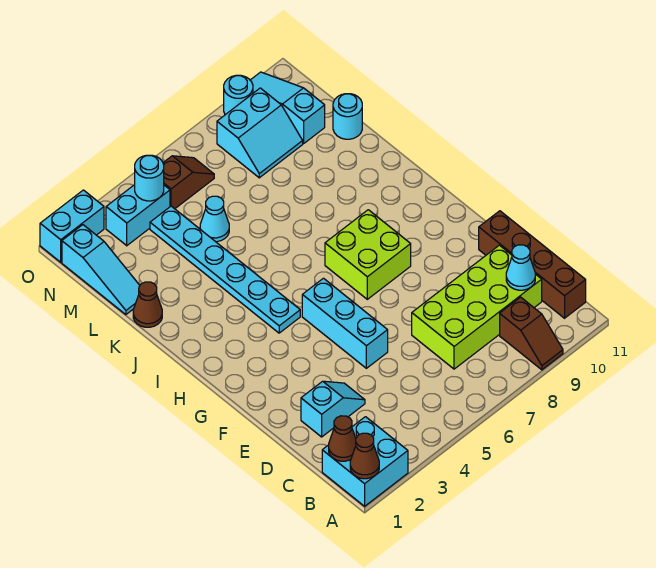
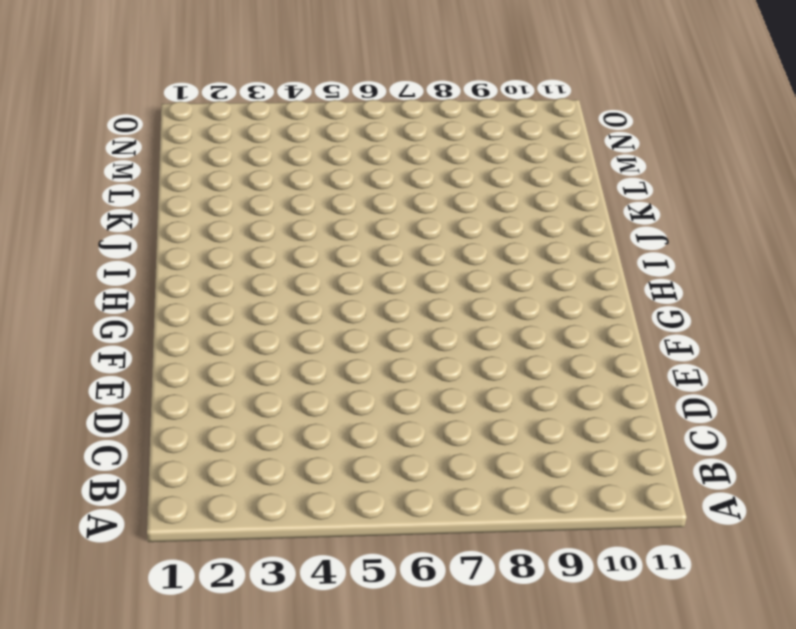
none -> cyan brick A1:B2 level 1
none -> brown slope A9:B9 level 1 top B
none -> brown brick B11:E11 level 1

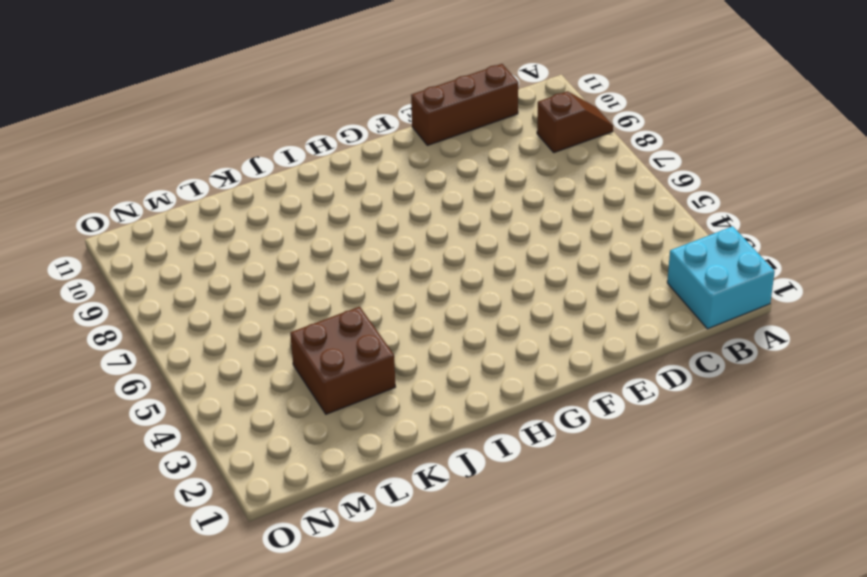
brown brick C11:E11 level 1 -> brown brick B11:E11 level 1
brown brick K3:L4 level 1 -> cyan plate H4:M4 level 1
none -> lime brick C7:D10 level 1
none -> cyan slope D2:D3 level 1 top 2
none -> cyan brick E5:G5 level 1

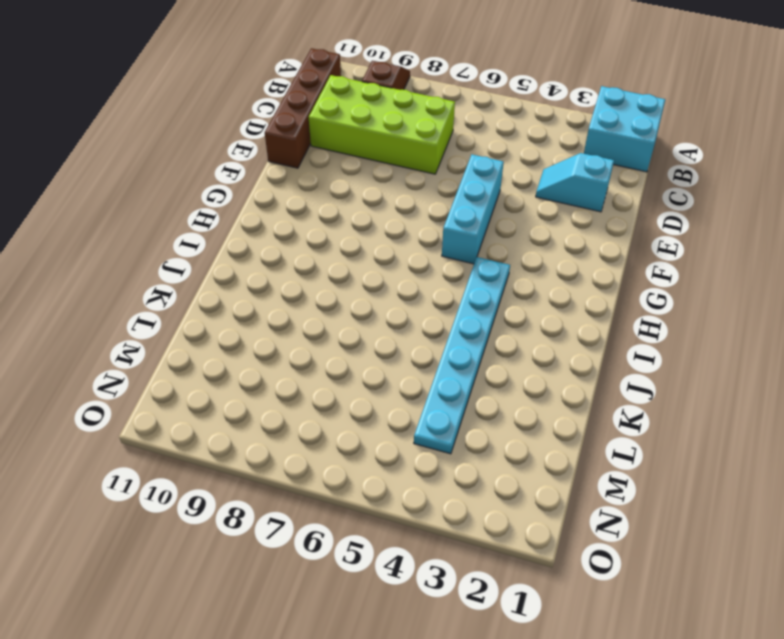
none -> lime brick G7:H8 level 1
none -> brown cone K1 level 1
none -> cyan slope L1:N1 level 1 top N

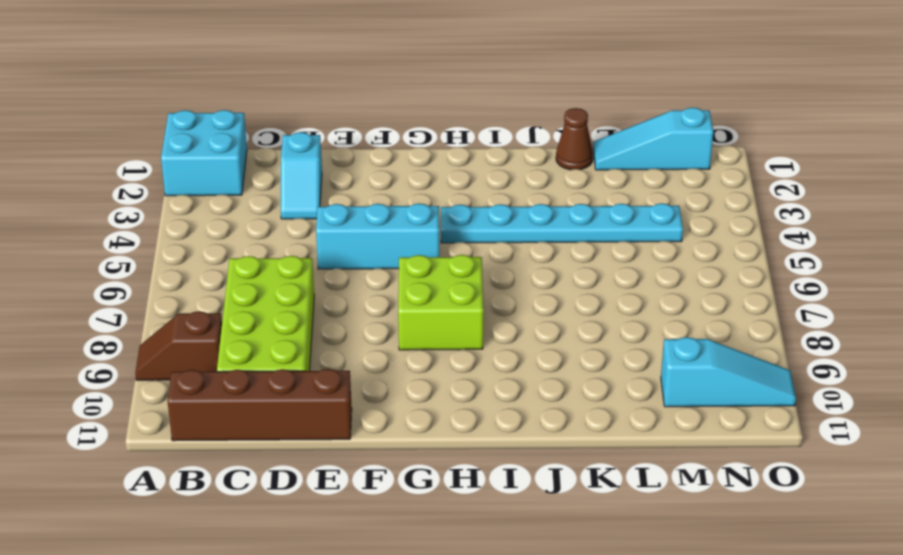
none -> cyan cone L5 level 1
none -> cyan round brick L11 level 1
none -> cyan slope M8:N9 level 1 top N

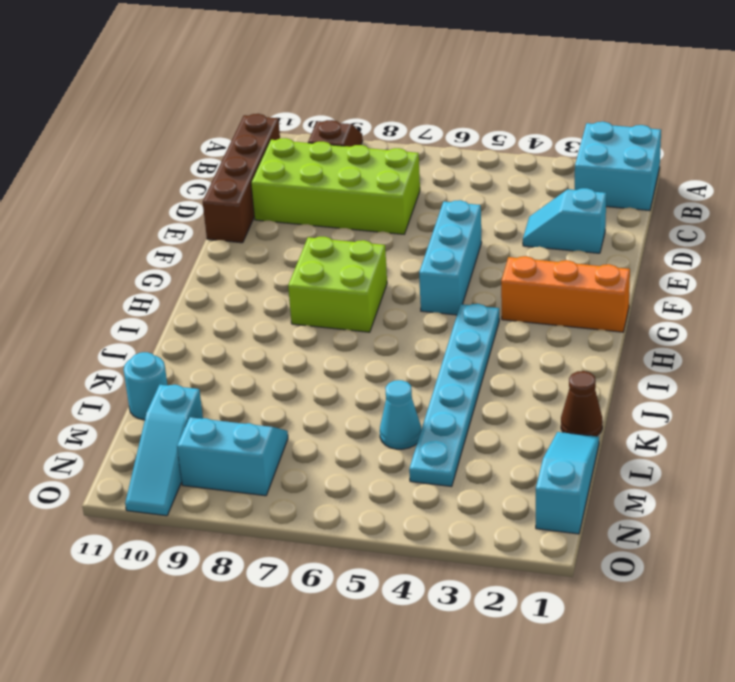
orange brick G1:G3 level 1 -> none
none -> cyan brick N3:N4 level 1
none -> brown slope N5:N6 level 1 top 5
none -> cyan brick O1:O2 level 1

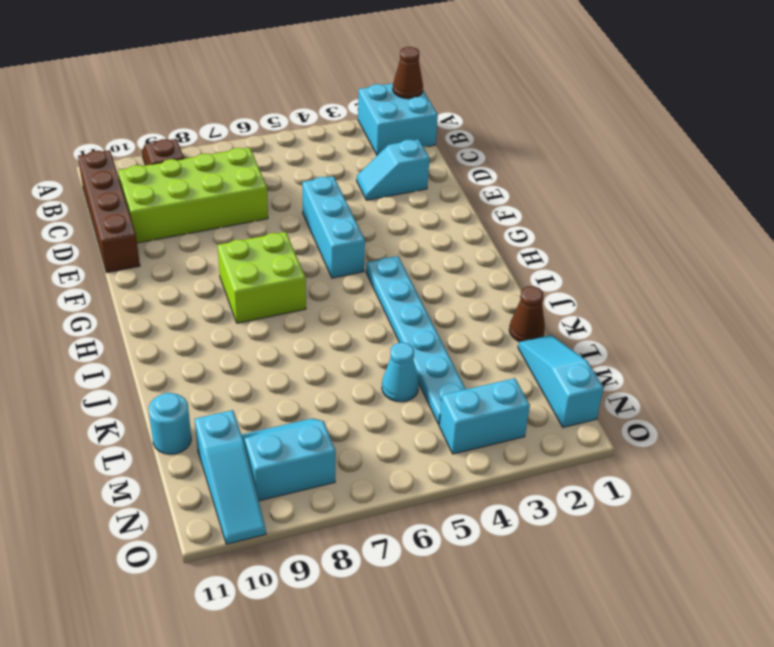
none -> brown slope N5:N6 level 1 top 5
none -> cyan brick O1:O2 level 1
none -> cyan round brick O9 level 1

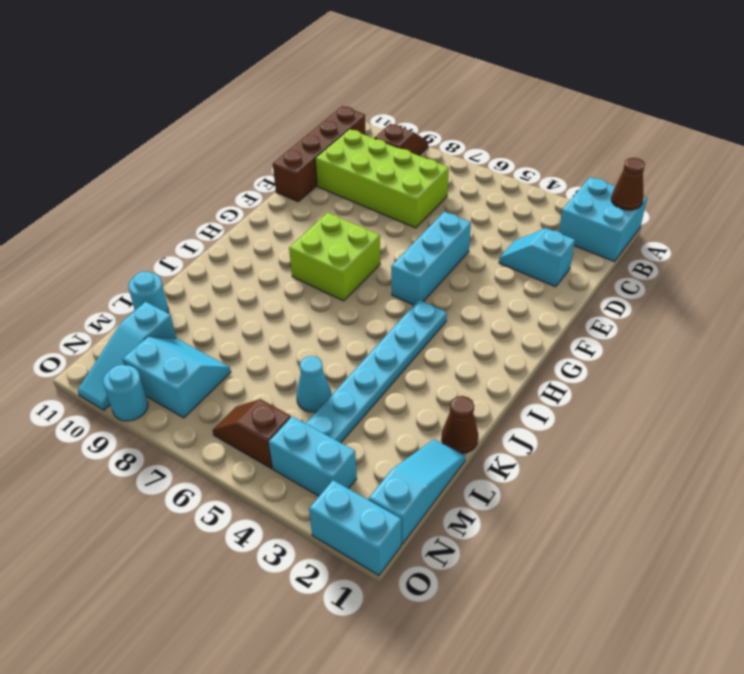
none -> brown cone B1 level 2
none -> cyan cone C10 level 2
none -> cyan round brick N4 level 2

